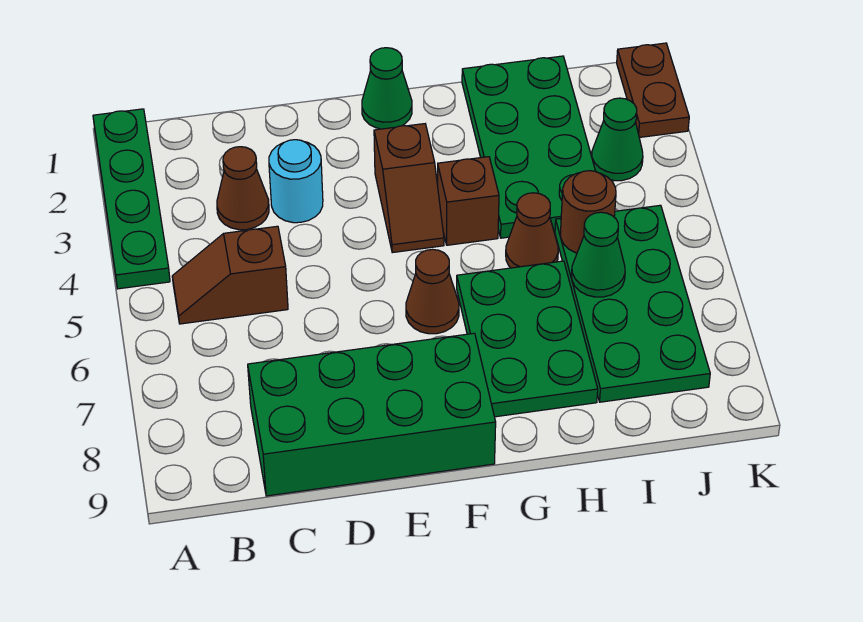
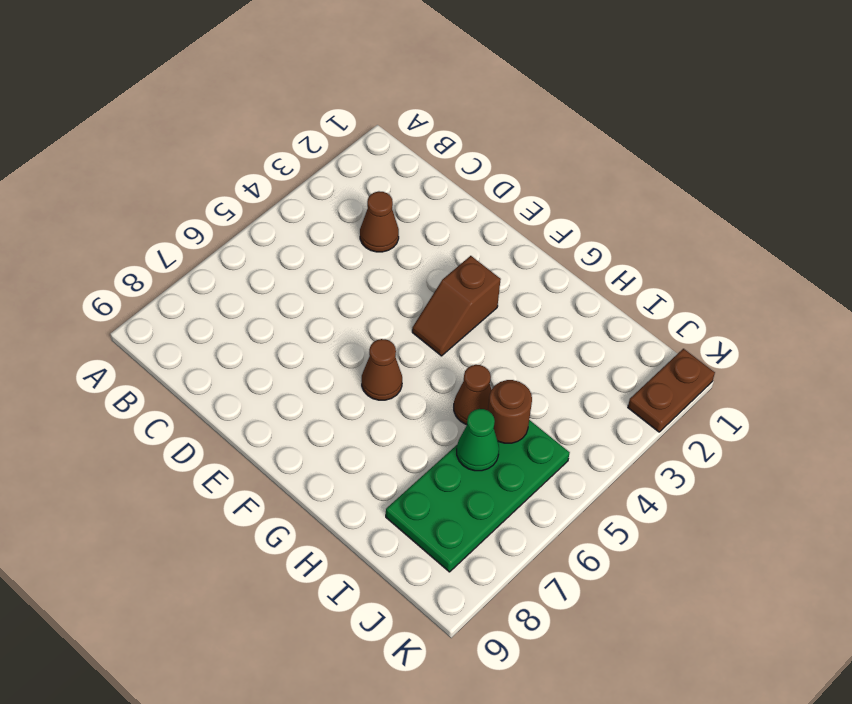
none -> green plate A1:A4 level 1
none -> brown slope B5:C5 level 1 top C
none -> green brick C8:F9 level 1

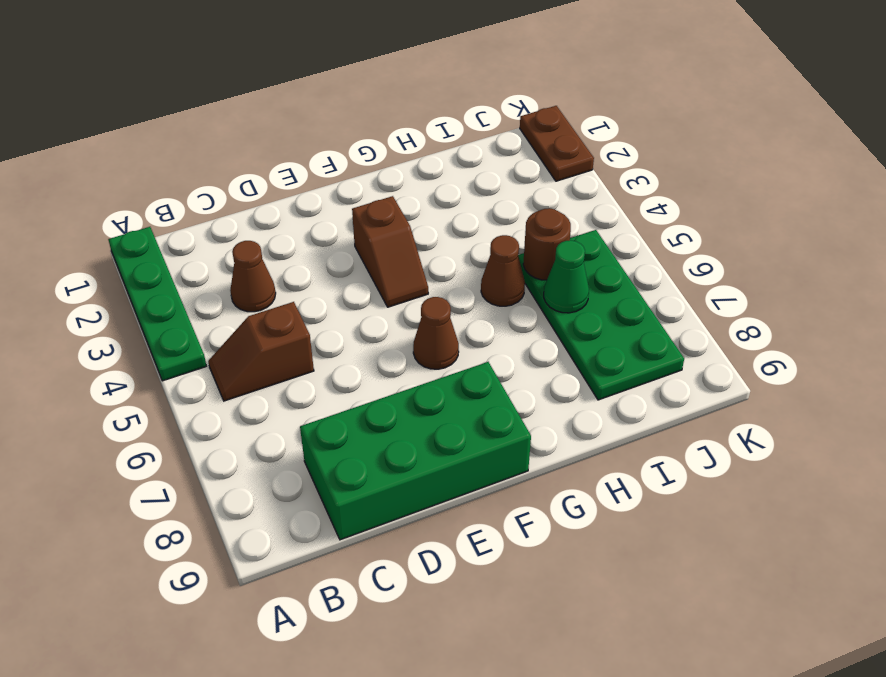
none -> cyan round brick D3 level 1
none -> green cone F1 level 1
none -> brown brick G4 level 1

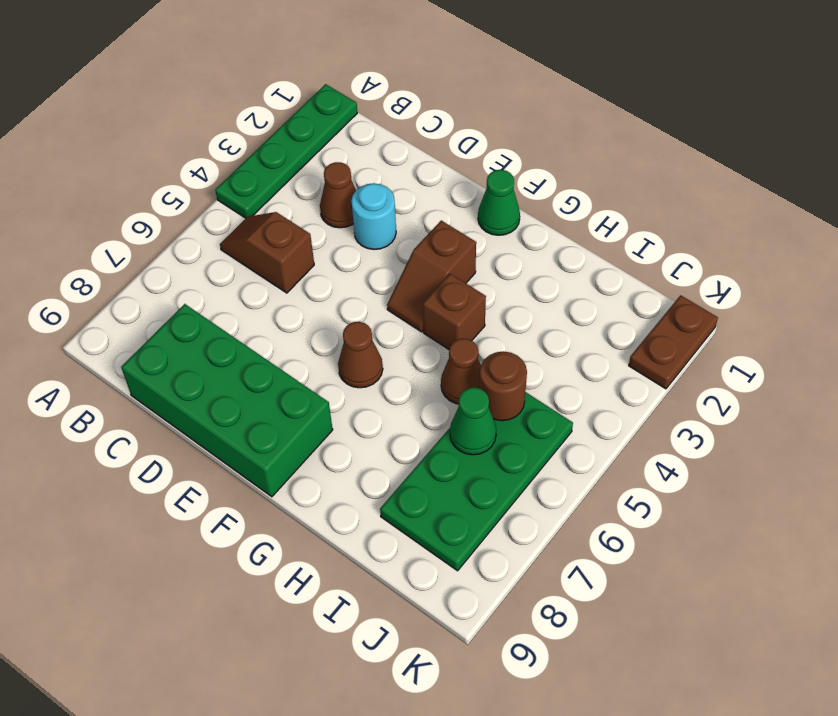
none -> green plate G6:H8 level 1
none -> green plate H1:I4 level 1
none -> green cone J3 level 1

